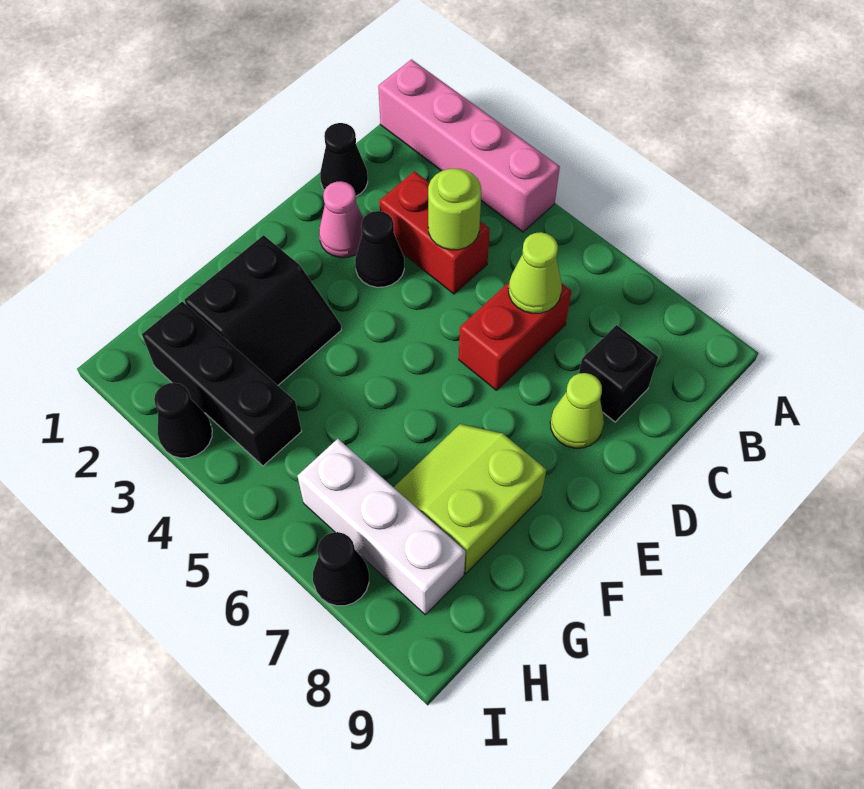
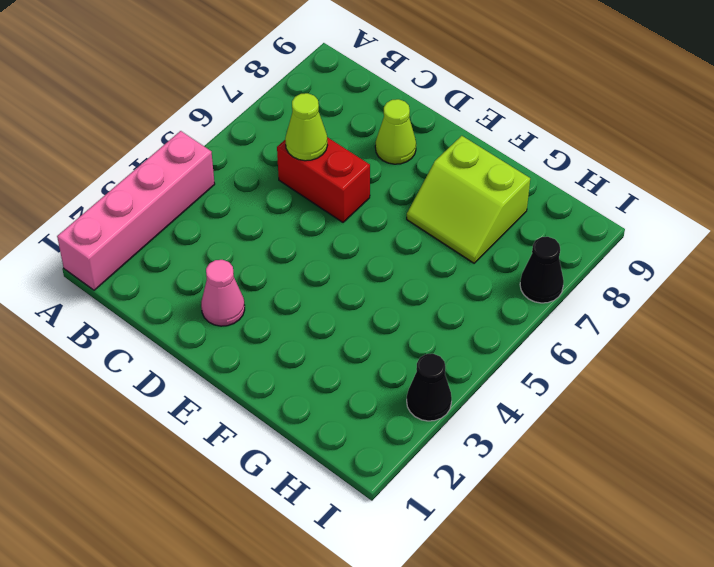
none -> black cone C1 level 1
none -> red brick C3:C4 level 1
none -> black brick C8 level 1

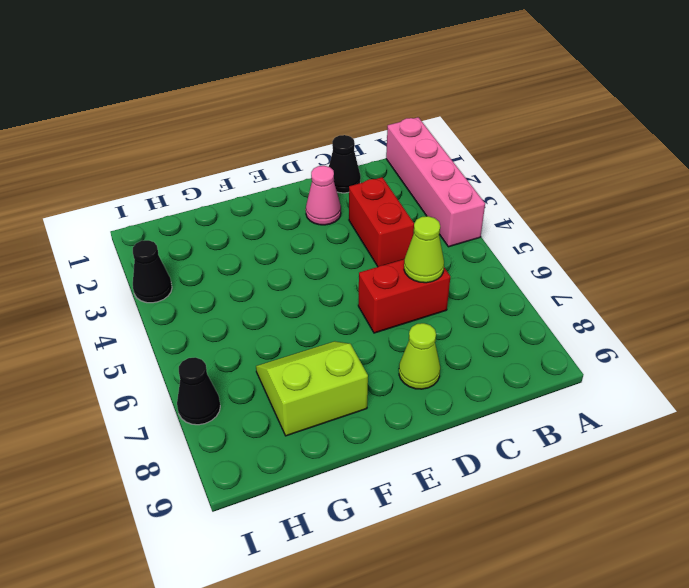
none -> black brick C8 level 1
none -> black cone D3 level 1
none -> black slope F2:G3 level 1 top 2

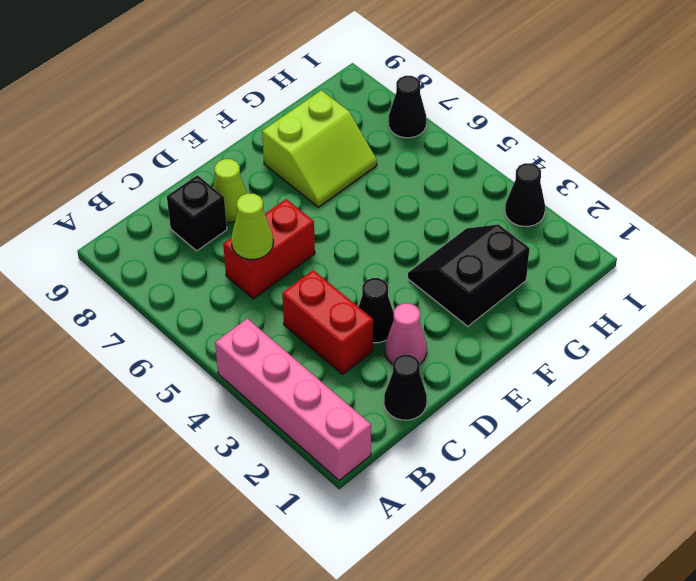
none -> black brick H2:H4 level 1
none -> white brick H6:H8 level 1
none -> lime round brick C4 level 2

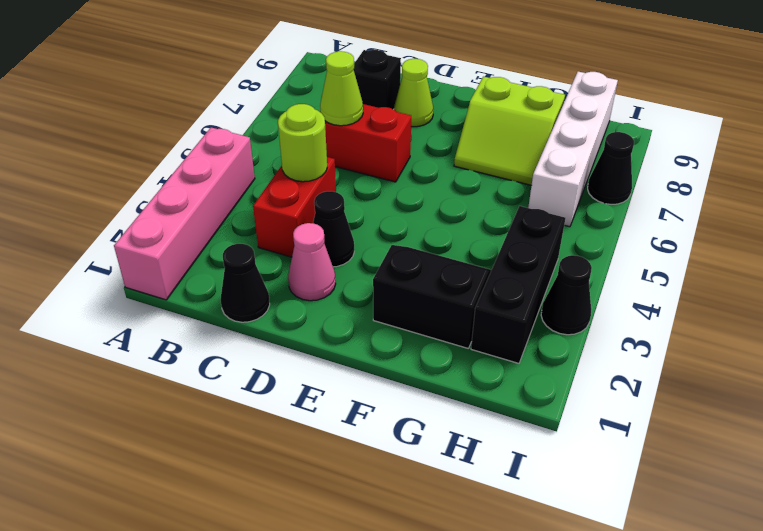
white brick H6:H9 level 1 -> white brick H6:H8 level 1

